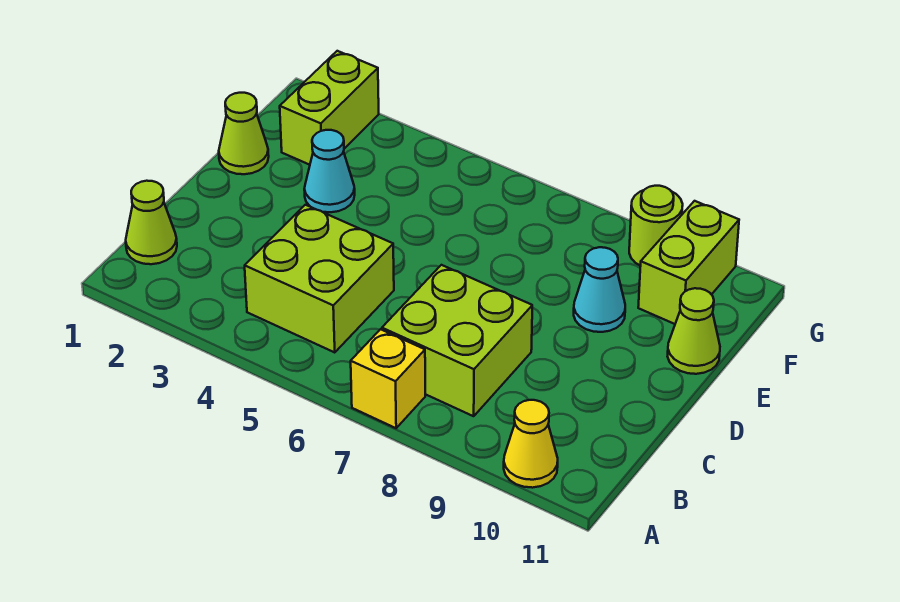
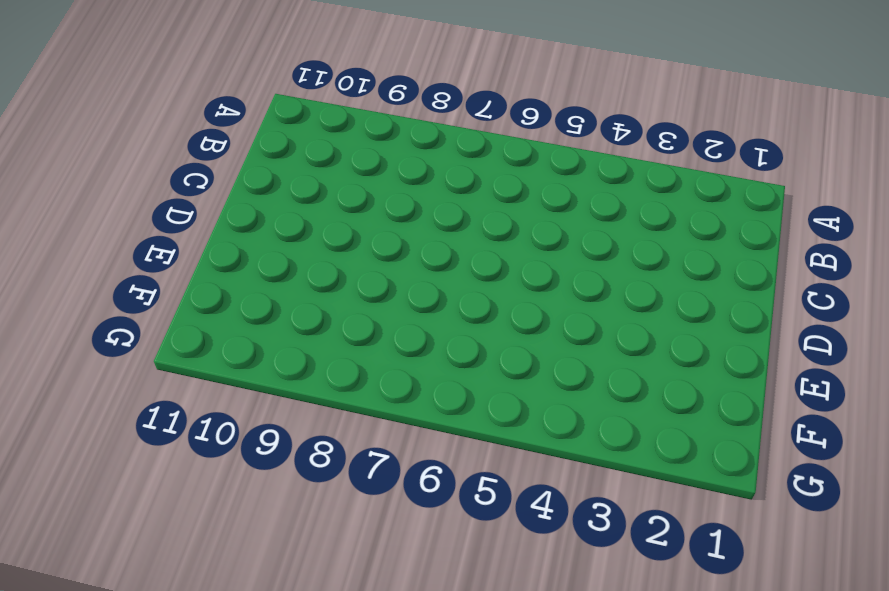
none -> yellow brick A7 level 1
none -> yellow cone A10 level 1
none -> lime cone B1 level 1

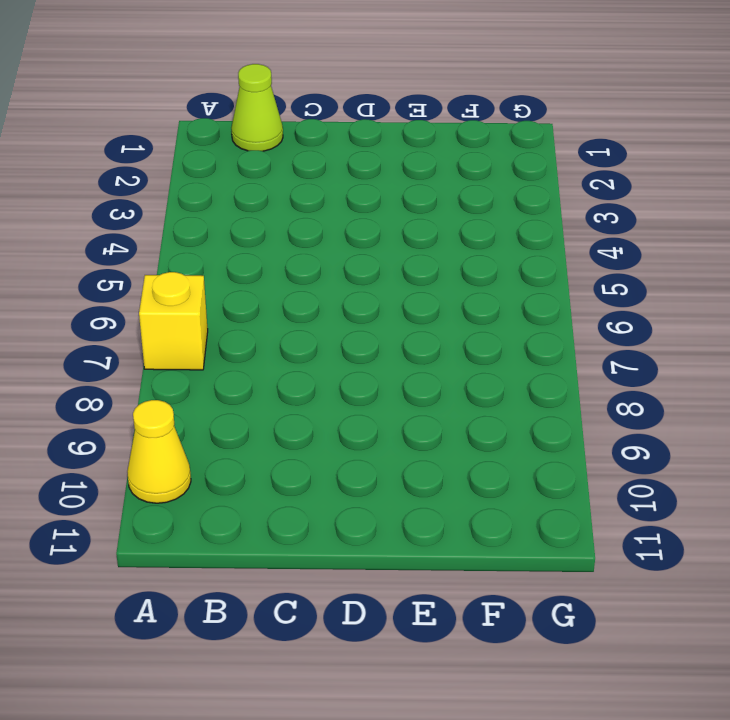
none -> lime brick B4:C5 level 1
none -> lime brick B7:C8 level 1
none -> lime cone E1 level 1

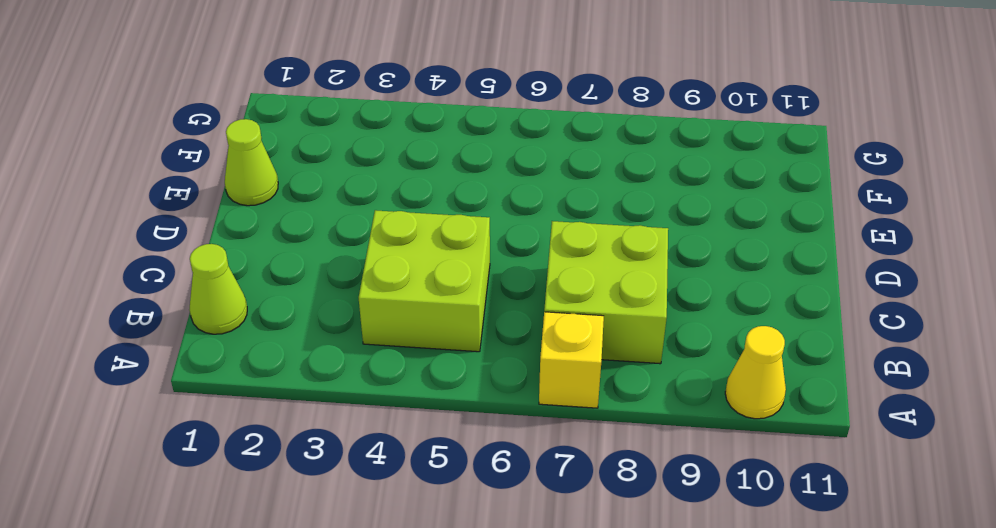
none -> cyan cone E3 level 1
none -> cyan cone E9 level 1
none -> lime cone E11 level 1

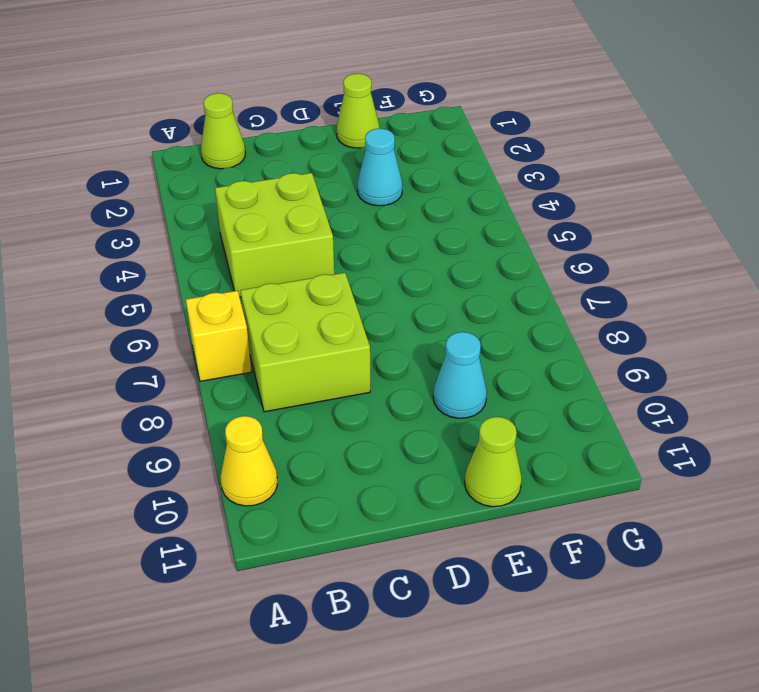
none -> lime brick F2:G2 level 1
none -> lime brick F10:G10 level 1
none -> lime round brick G9 level 1

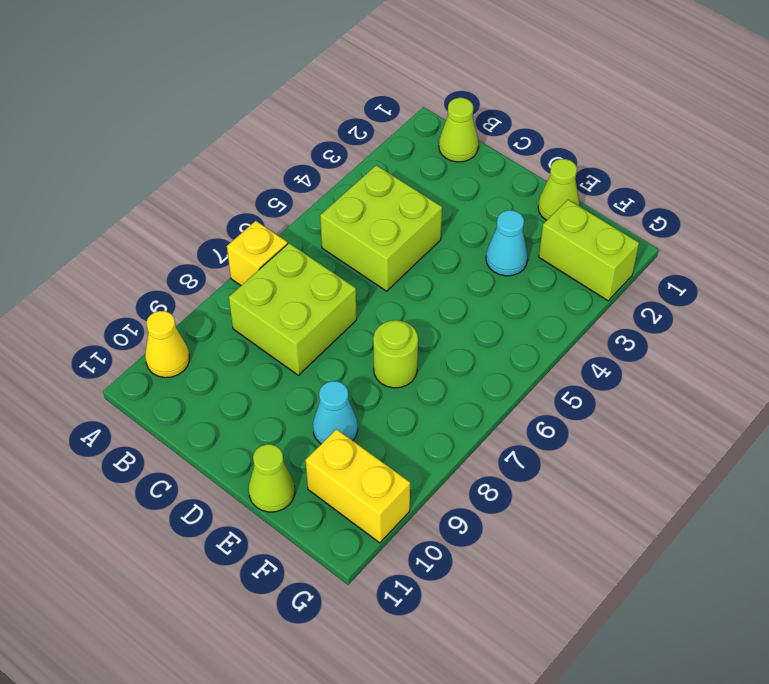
lime round brick E7 level 1 -> lime round brick G9 level 1
yellow brick F10:G10 level 1 -> lime brick F10:G10 level 1

